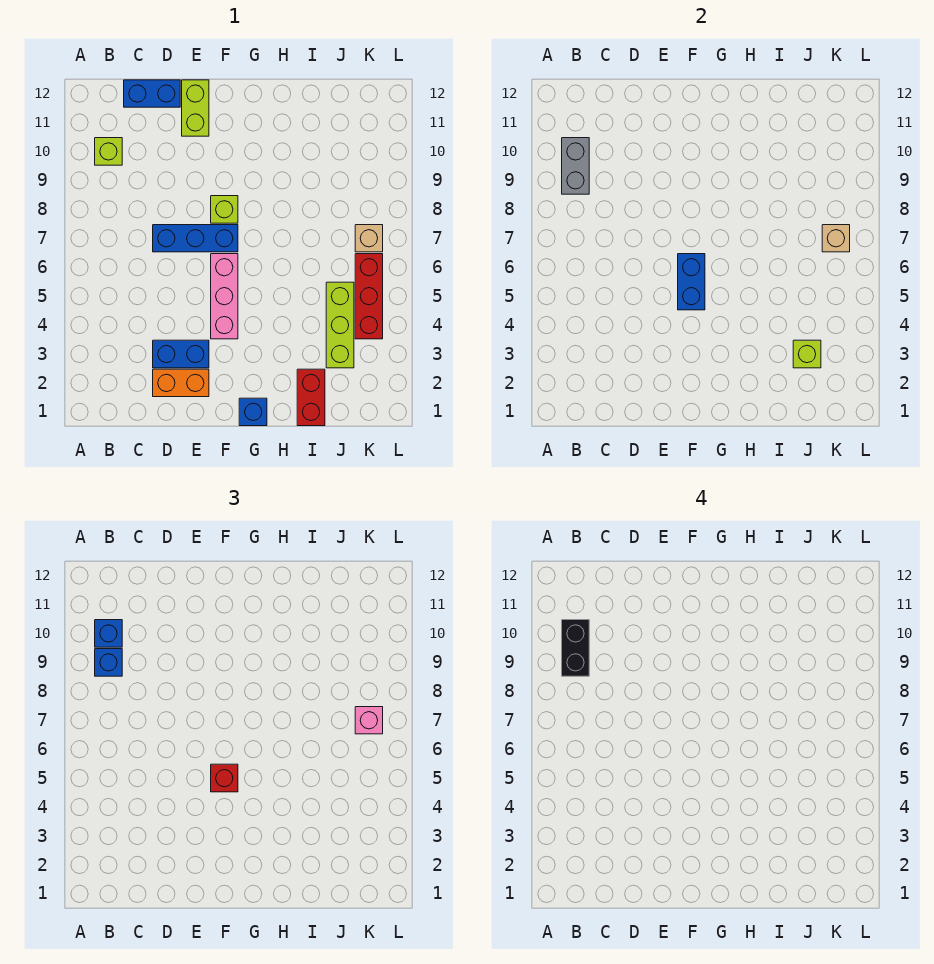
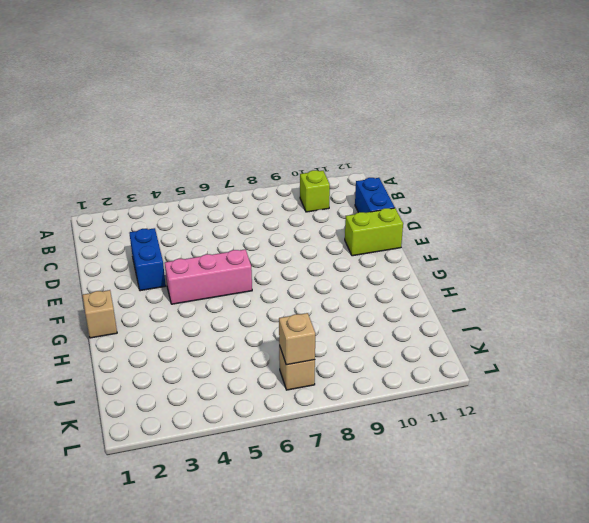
tan brick G1 level 1 -> blue brick G1 level 1
none -> orange brick D2:E2 level 1
none -> blue brick D7:F7 level 1
none -> lime brick F8 level 1

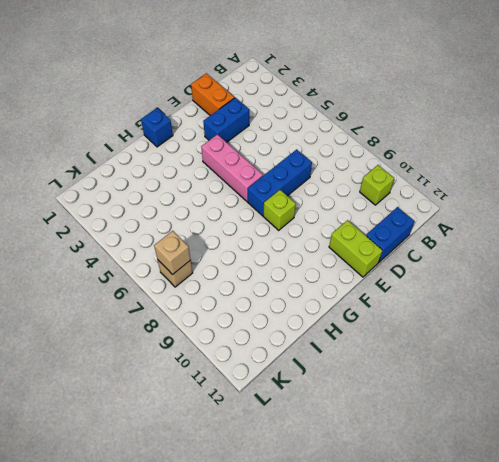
orange brick D1:D2 level 1 -> orange brick D2:E2 level 1
none -> red brick I1:I2 level 1
none -> lime brick J3:J5 level 1
none -> red brick K4:K6 level 1

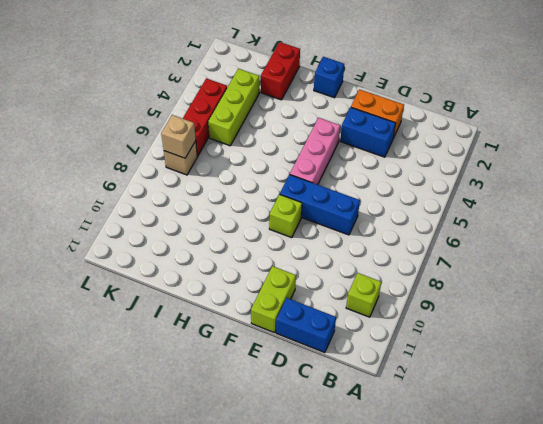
none -> grey brick B9:B10 level 2
none -> blue brick F5:F6 level 2
none -> lime brick J3 level 2

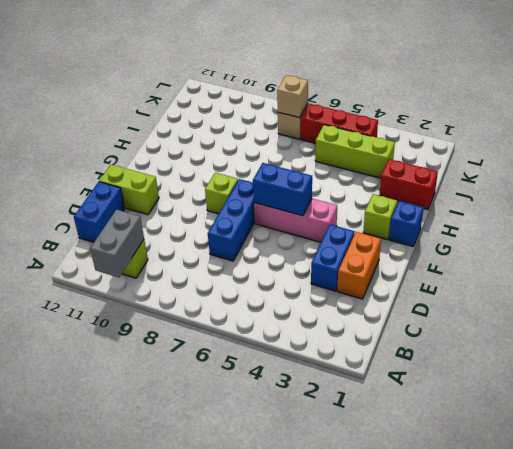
grey brick A10:B10 level 2 -> grey brick B9:B10 level 2
lime brick G2 level 1 -> lime brick J3 level 2
none -> blue brick B9 level 3
none -> blue brick B10 level 3
none -> red brick F5 level 3

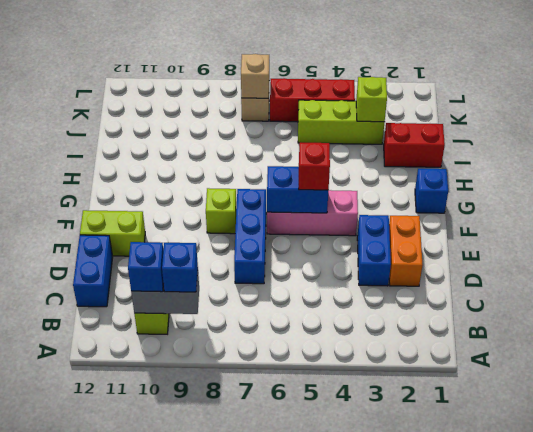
none -> pink brick K7 level 3
none -> black brick B9:B10 level 4

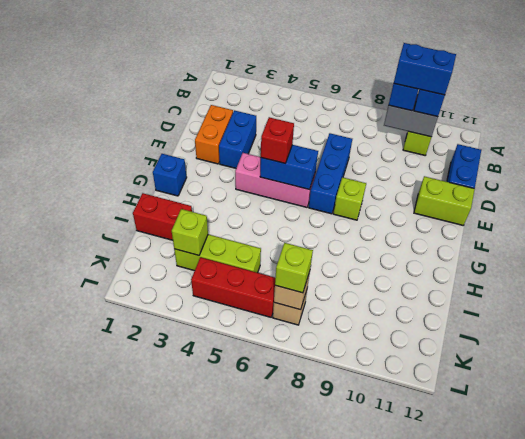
blue brick B9:B10 level 4 -> black brick B9:B10 level 4
lime brick K7 level 3 -> pink brick K7 level 3

